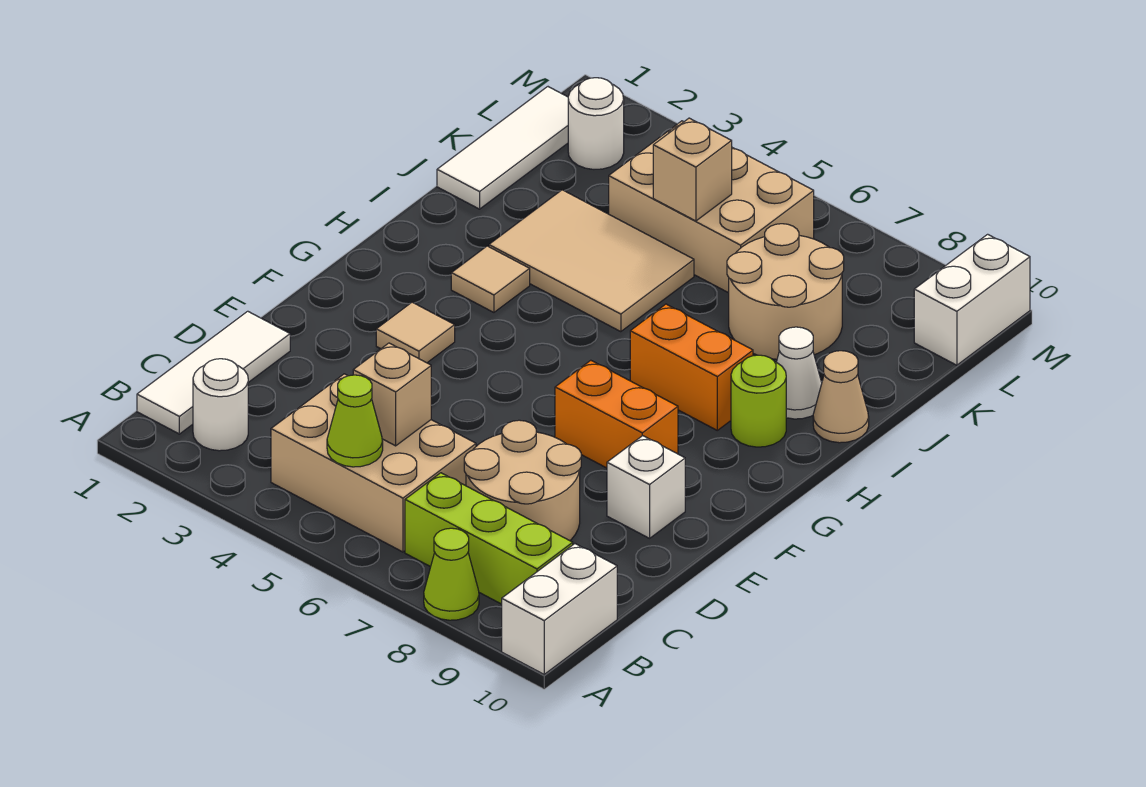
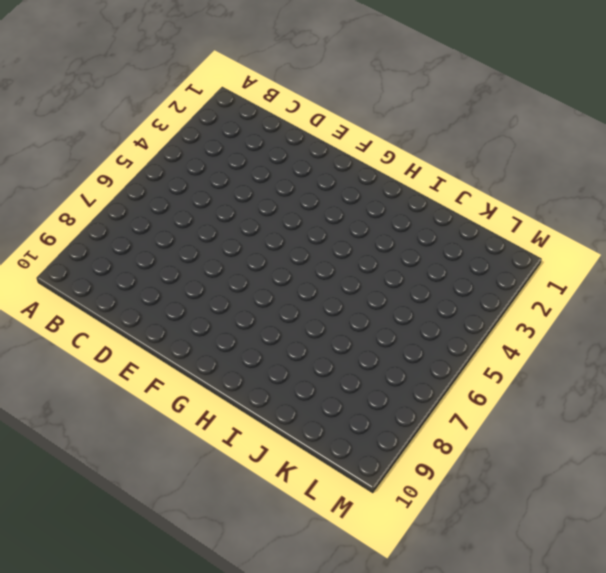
none -> lime cone A8 level 1
none -> white brick A10:B10 level 1
none -> white tile B1:D1 level 1

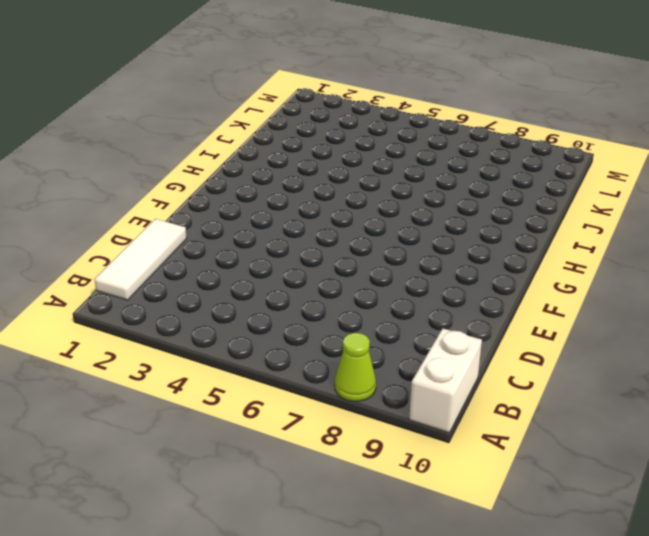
none -> white round brick B2 level 1
none -> tan brick B4:C6 level 1
none -> lime brick B7:B9 level 1

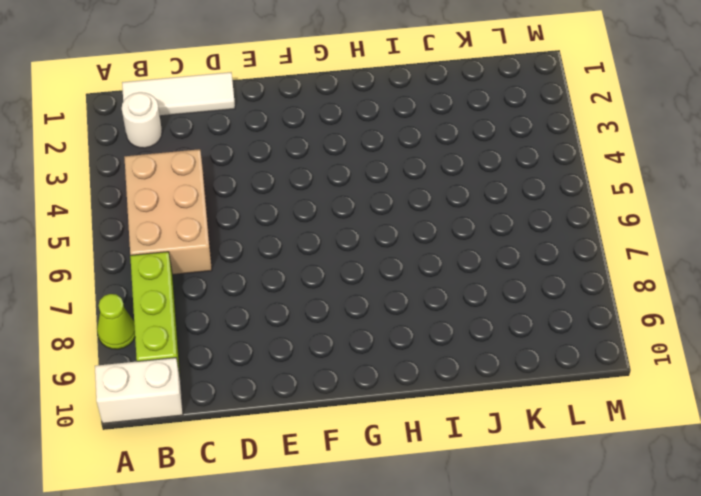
none -> tan round brick C7:D8 level 1
none -> white brick E9 level 1
none -> tan tile F3 level 1

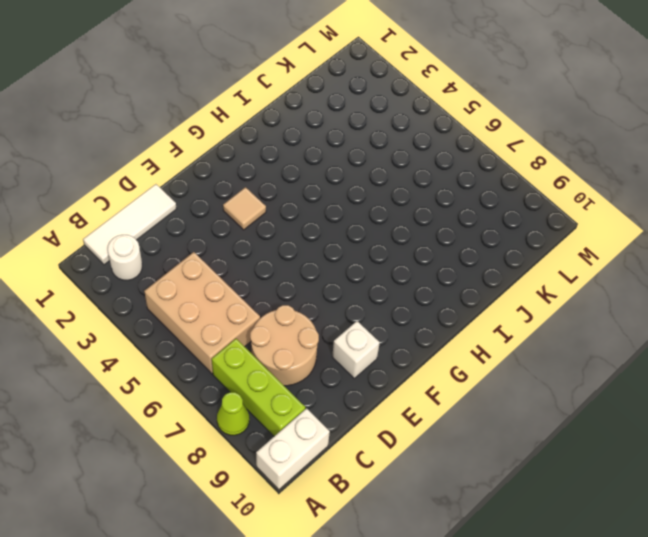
none -> orange brick F7:F8 level 1
none -> tan tile H3 level 1
none -> orange brick H7:H8 level 1

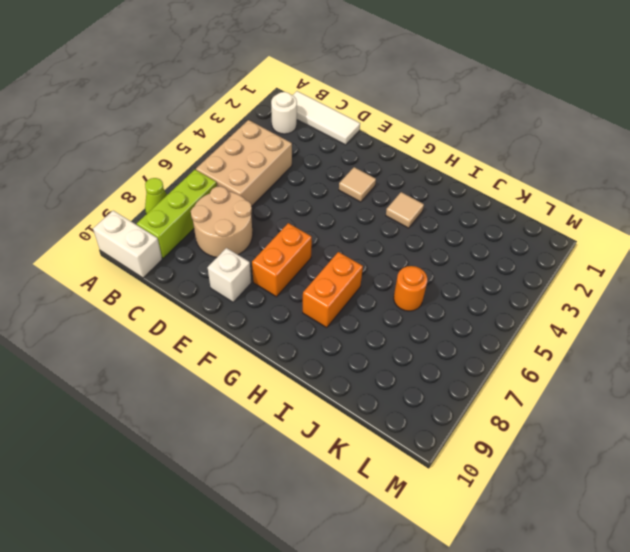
orange round brick J6 level 1 -> none
none -> lime round brick H9 level 1
none -> tan tile I3:J5 level 1
none -> white cone I9 level 1

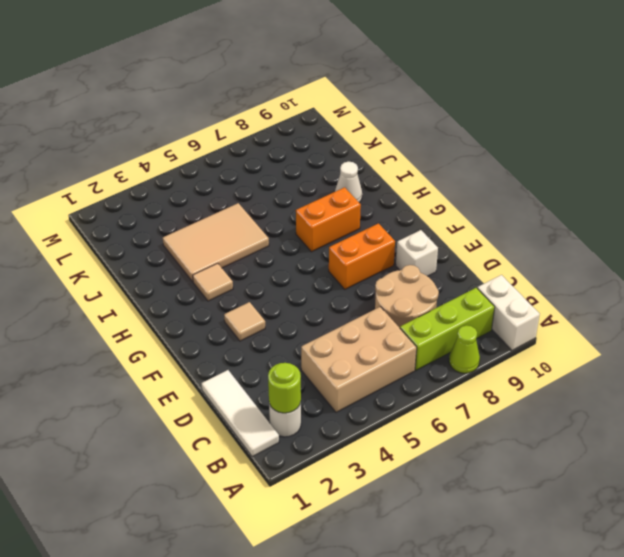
lime round brick B2 level 2 -> lime round brick H9 level 1
none -> tan cone I10 level 1
none -> white tile J1:L1 level 1
none -> tan round brick J7:K8 level 1

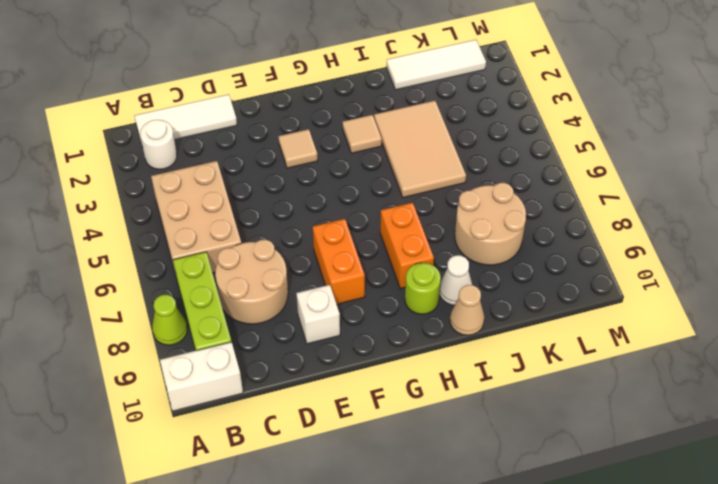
none -> tan brick K4:L6 level 1
none -> white round brick L2 level 1
none -> white brick L10:M10 level 1

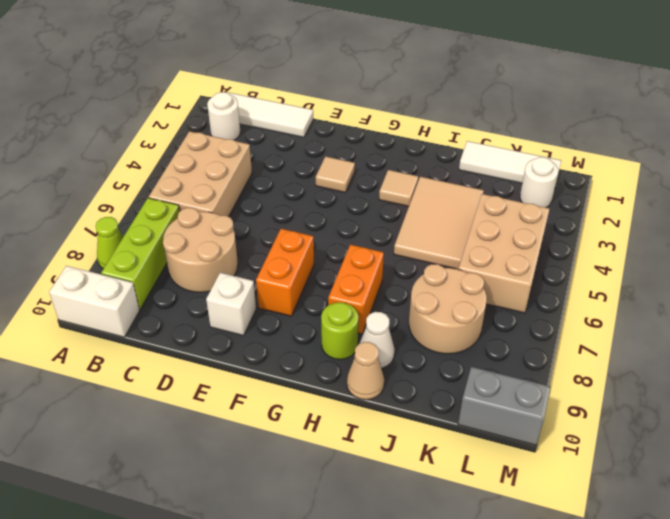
grey brick L10:M10 level 1 -> white brick L10:M10 level 1
none -> lime cone B5 level 2
none -> tan brick C5 level 2
none -> tan brick K5 level 2

